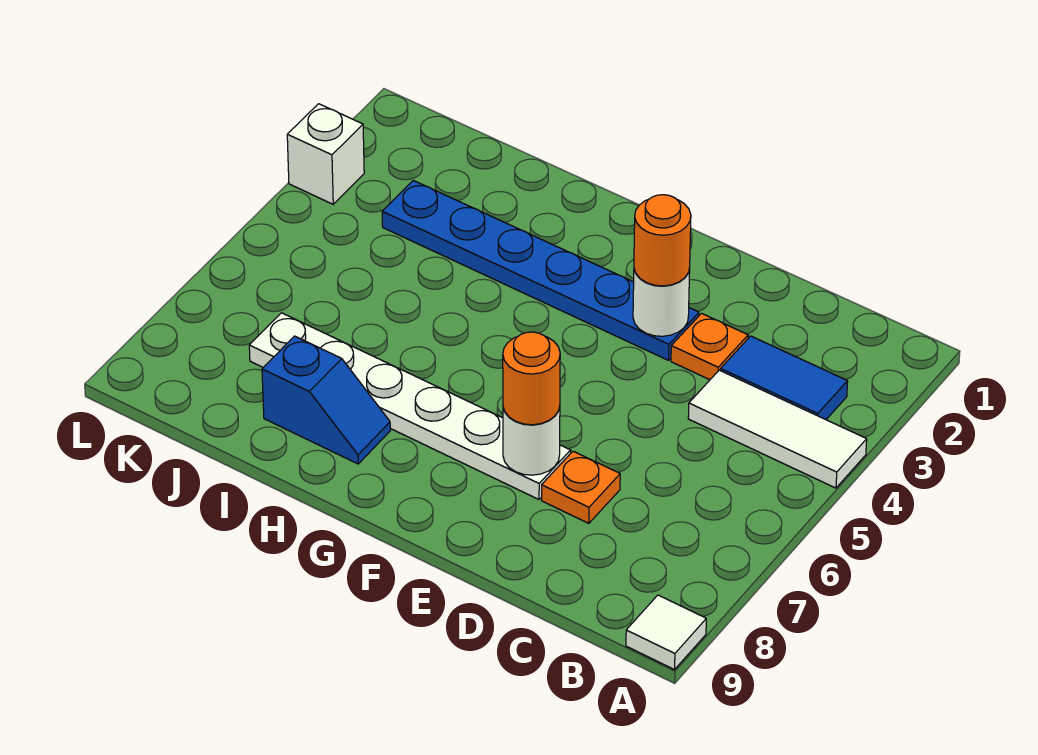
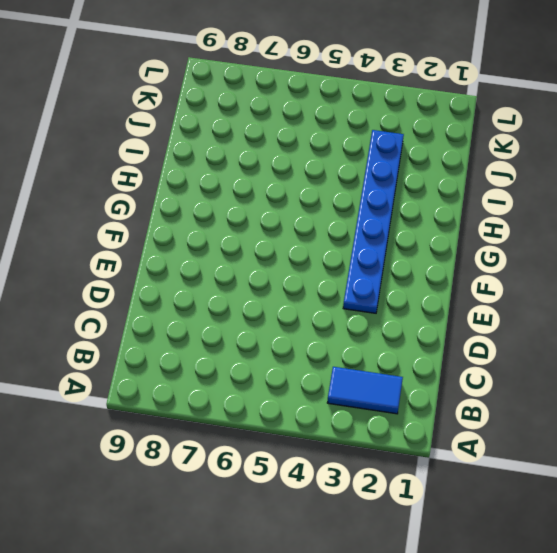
blue tile B2:B3 level 1 -> blue tile B3:C3 level 1
none -> white tile A4:C4 level 1
none -> white tile A9 level 1
none -> orange plate D3 level 1

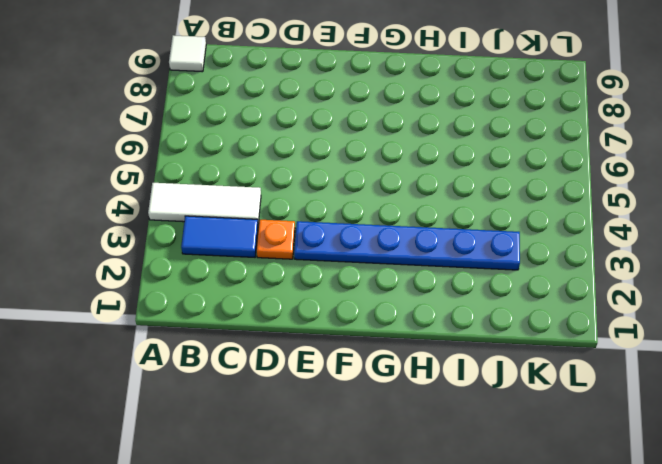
none -> orange plate D7 level 1
none -> white plate E7:J7 level 1
none -> blue slope H8:I8 level 1 top I

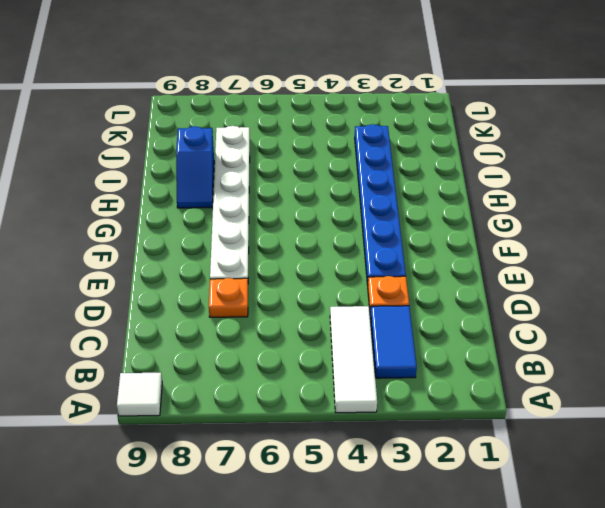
none -> white brick L3 level 1
none -> white round brick E3 level 2
none -> white round brick E7 level 2

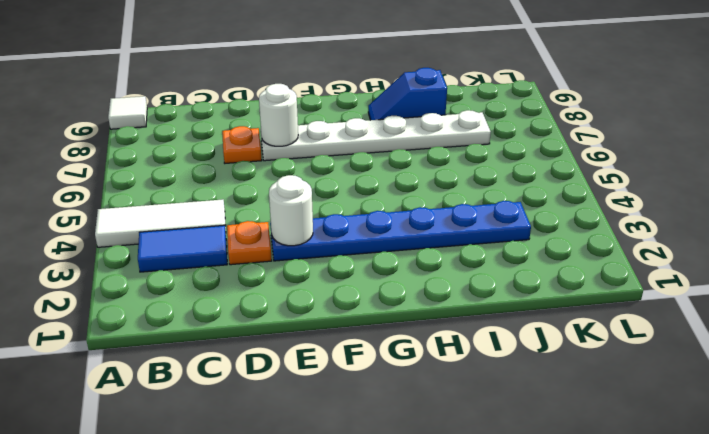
none -> white brick L3 level 1
none -> orange round brick E3 level 3
none -> orange round brick E7 level 3

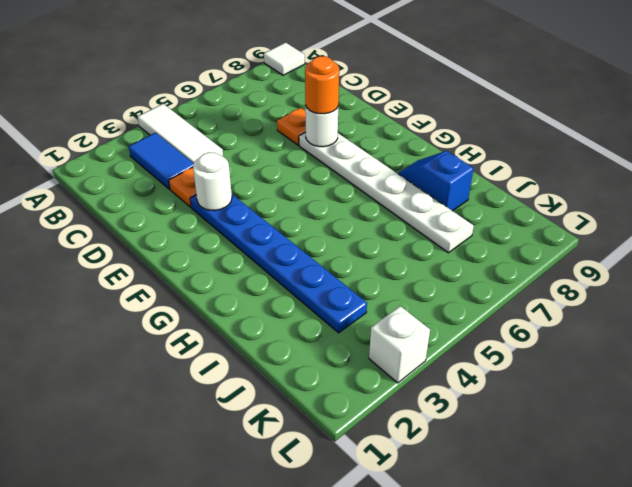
none -> orange round brick E3 level 3

